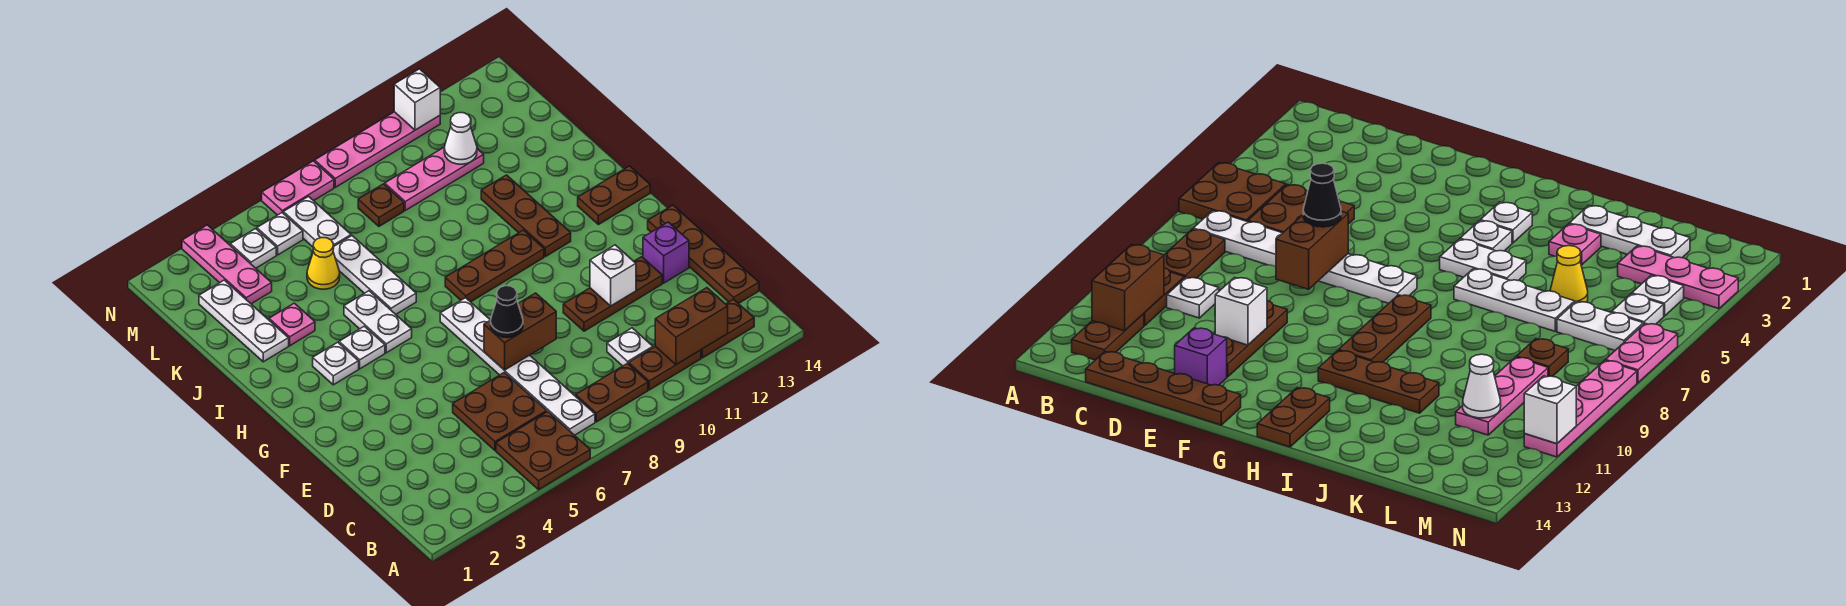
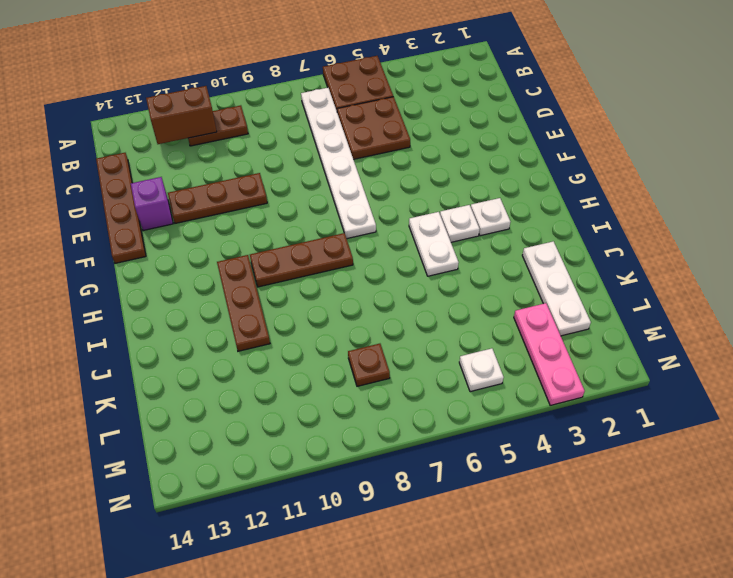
none -> brown plate B8:B9 level 1
none -> brown plate B12:B13 level 1
none -> white plate C10 level 1
none -> brown plate H13:H14 level 1

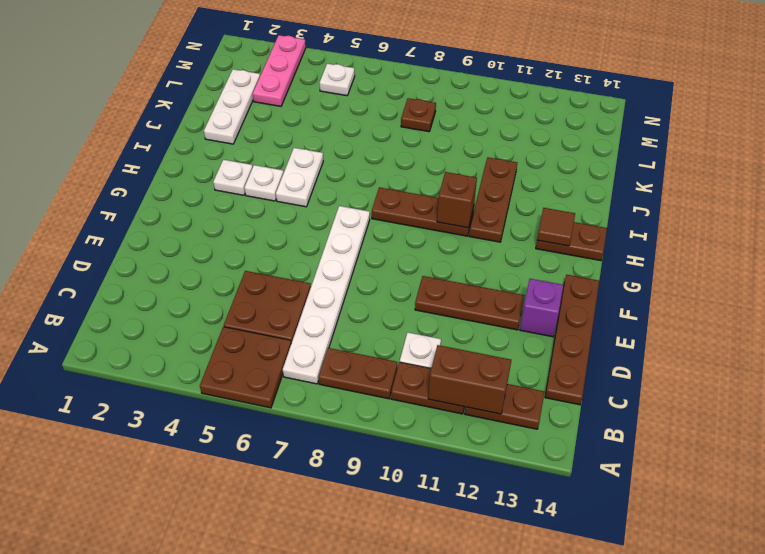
brown brick H10 level 2 -> none
brown tile H13 level 2 -> none
none -> white plate I6:K6 level 1
none -> pink plate J3 level 1
none -> yellow cone K5 level 1
none -> white plate L6:M6 level 1

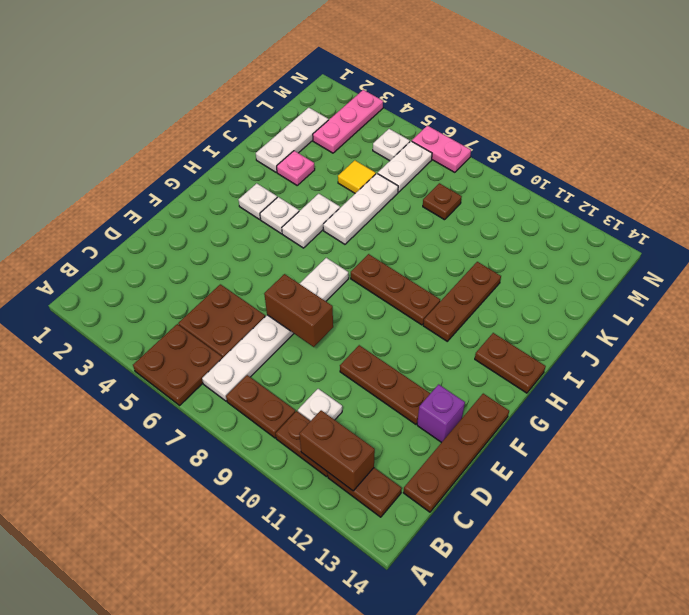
yellow tile K5 level 1 -> yellow cone K5 level 1
none -> pink plate L9:L11 level 1
none -> white plate M4 level 1
none -> pink plate N8:N11 level 1
none -> white brick E11 level 2

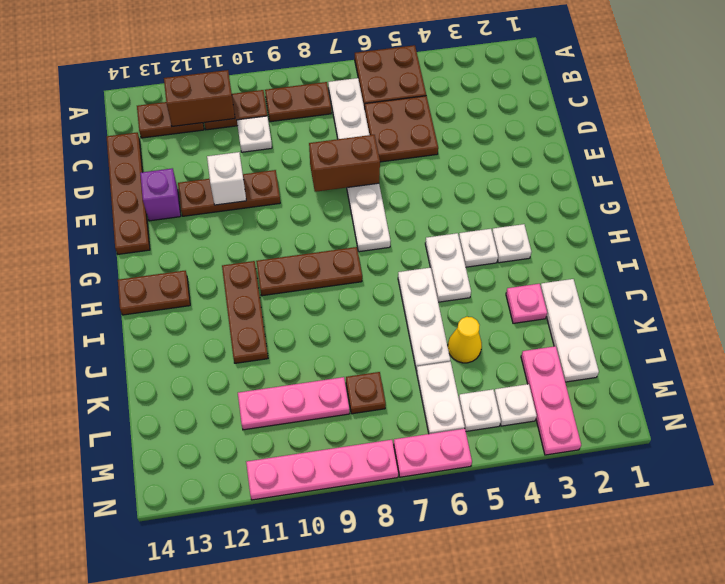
none -> white cone L11 level 2
none -> white brick N11 level 2
none -> black cone E7 level 3

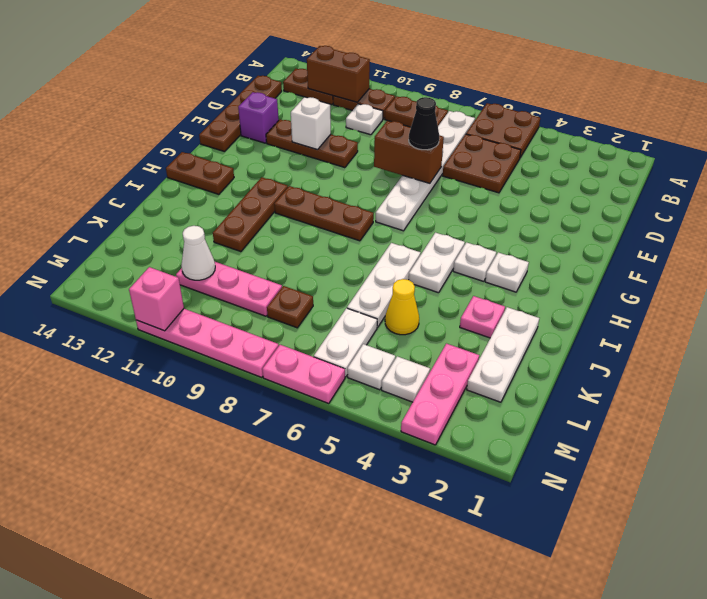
pink brick N11 level 2 -> white brick N11 level 2

